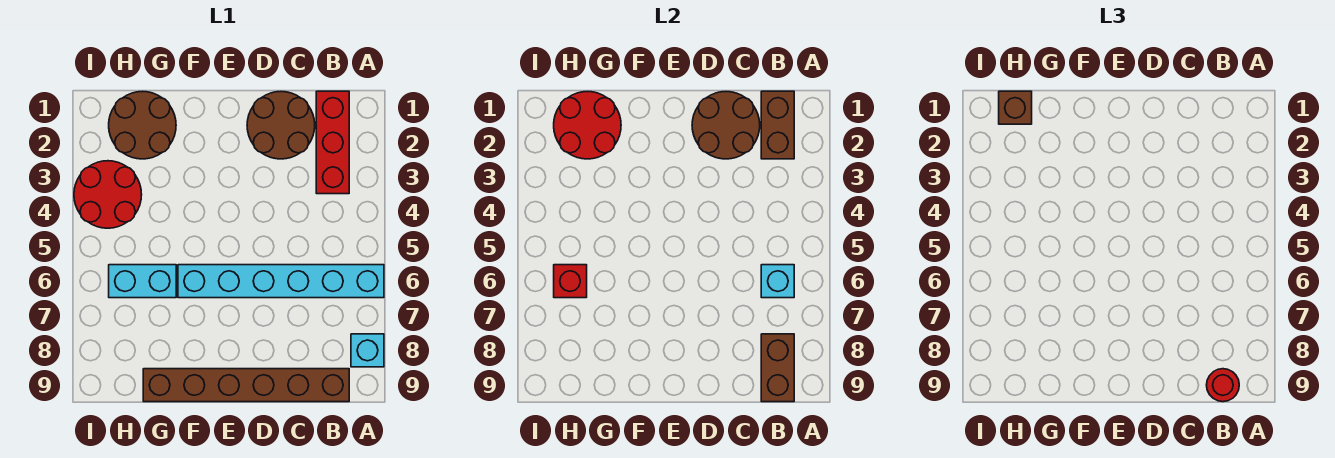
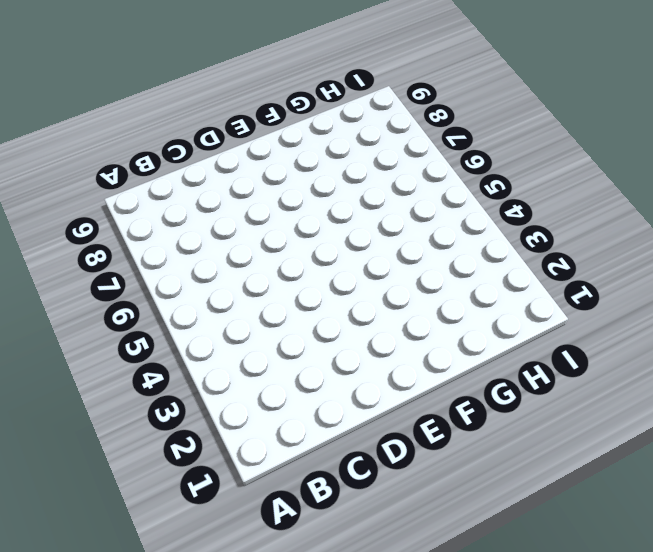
none -> cyan brick A6:F6 level 1
none -> cyan brick A8 level 1
none -> red brick B1:B3 level 1

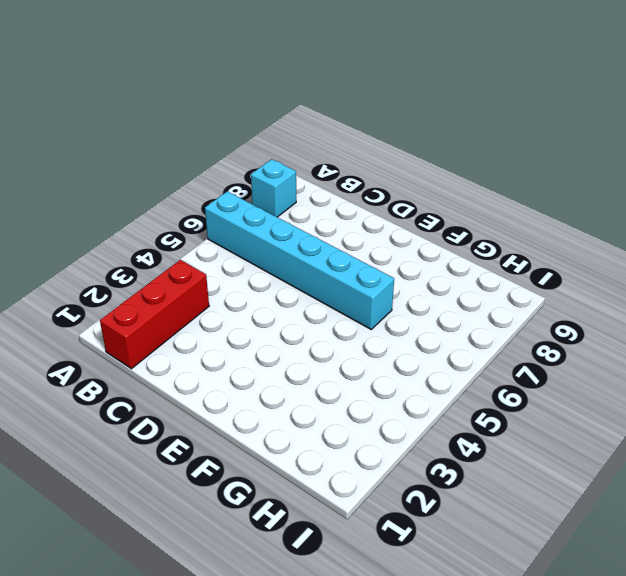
none -> brown brick B9:G9 level 1
none -> brown round brick C1:D2 level 1
none -> brown round brick G1:H2 level 1

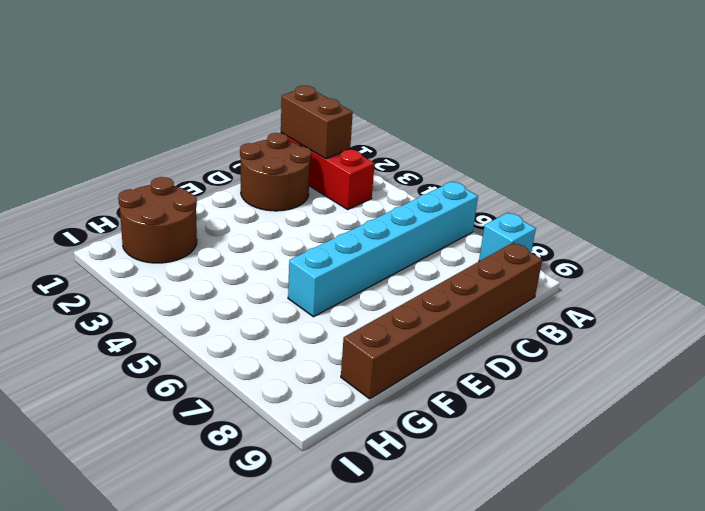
none -> cyan brick G6:H6 level 1
none -> red round brick H3:I4 level 1
none -> cyan brick B6 level 2

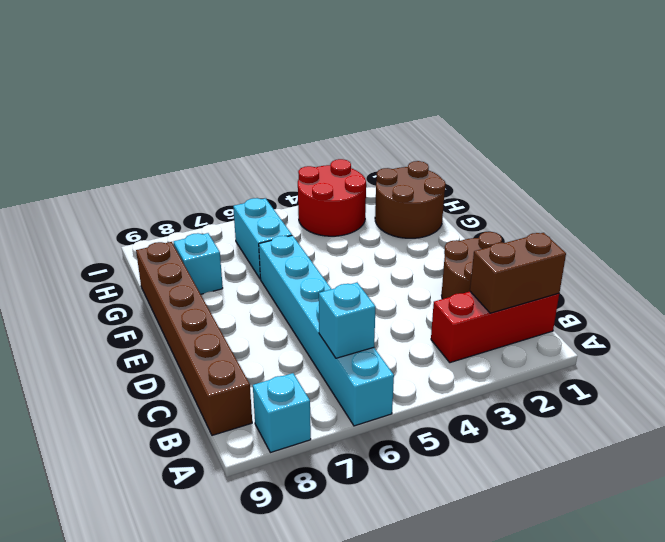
cyan brick G8 level 1 -> none
none -> brown brick B8:B9 level 2
none -> brown round brick C1:D2 level 2
none -> red round brick G1:H2 level 2

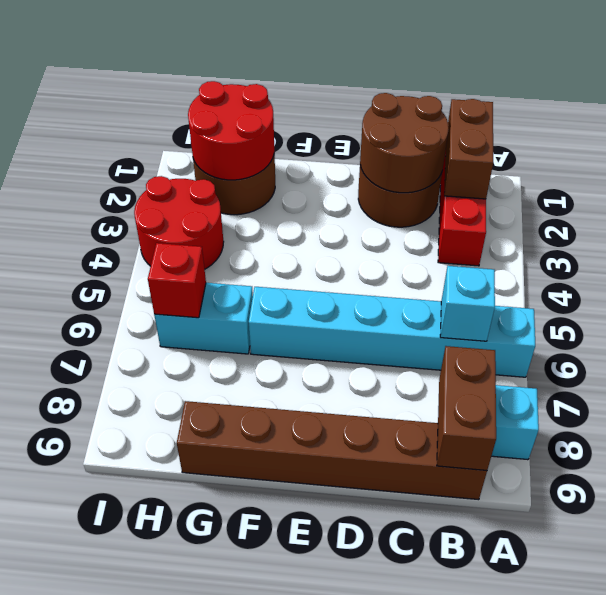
none -> red round brick B9 level 3
none -> brown brick H1 level 3

